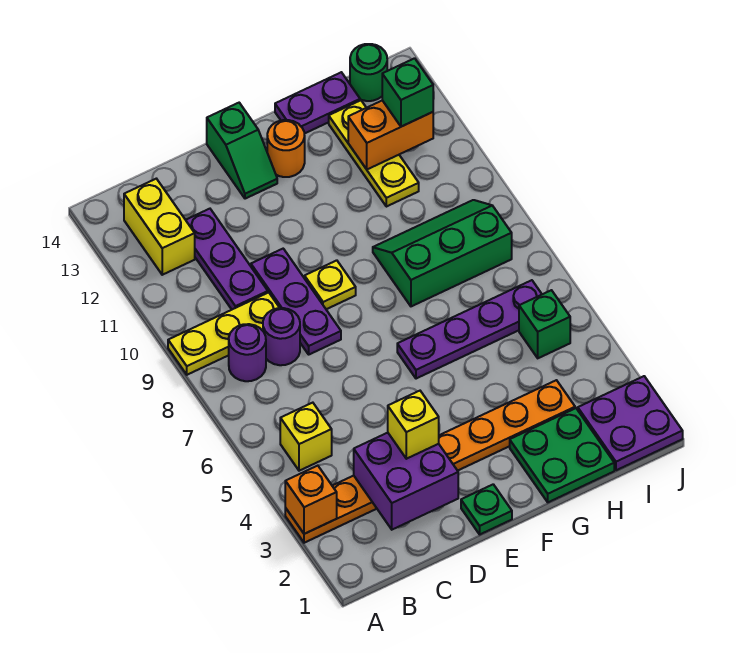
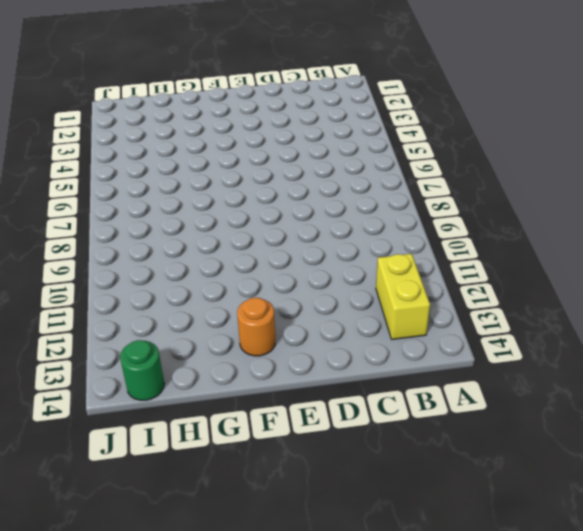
none -> orange plate A3:H3 level 1
none -> yellow plate A9:C9 level 1
none -> yellow brick B5 level 1

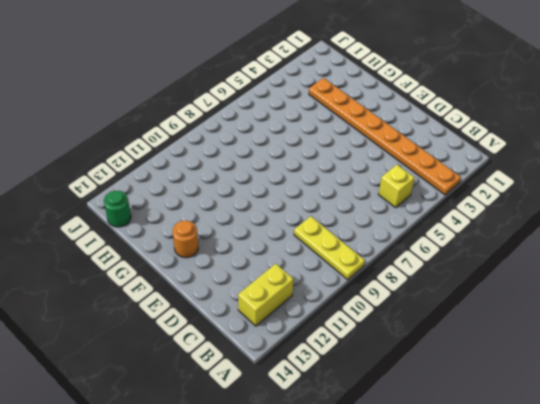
none -> purple round brick B8 level 1
none -> purple round brick C8 level 1
none -> purple plate C10:C12 level 1

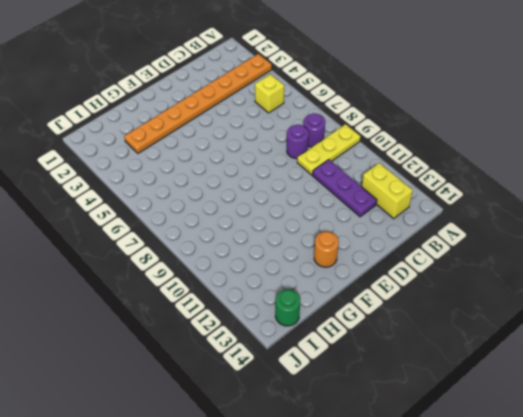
none -> purple plate D8:D10 level 1
none -> green plate E1 level 1
none -> yellow plate E9 level 1

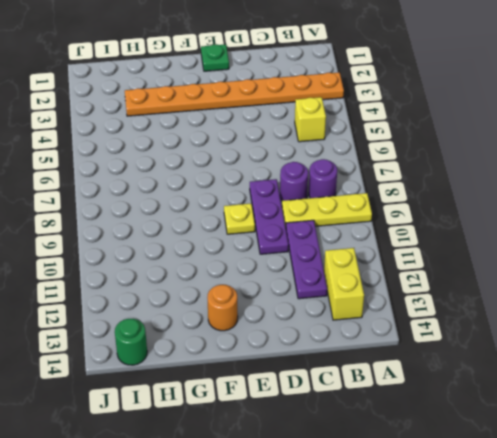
none -> green slope E13:E14 level 1 top 14
none -> purple plate F6:I6 level 1
none -> green plate G1:H2 level 1

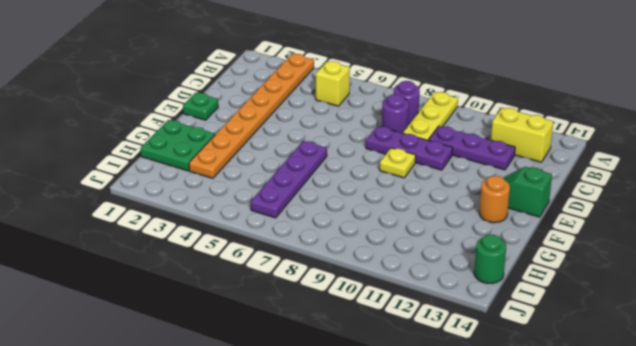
none -> green slope G8:I9 level 1 top 8
none -> purple plate G14:H14 level 1
none -> yellow plate H11:H13 level 1

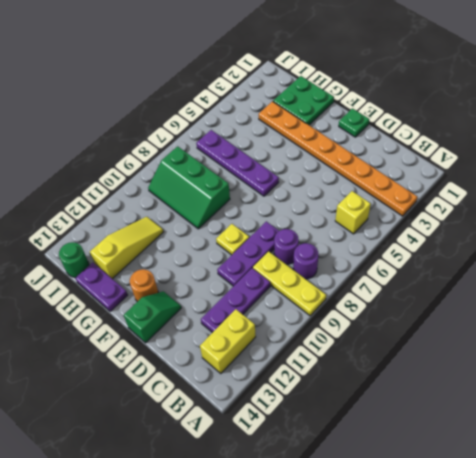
yellow slope H11:H13 level 1 top 13 -> yellow plate H11:H13 level 1
none -> purple plate I1:J2 level 1
none -> green brick I5 level 1
none -> orange brick A3 level 2

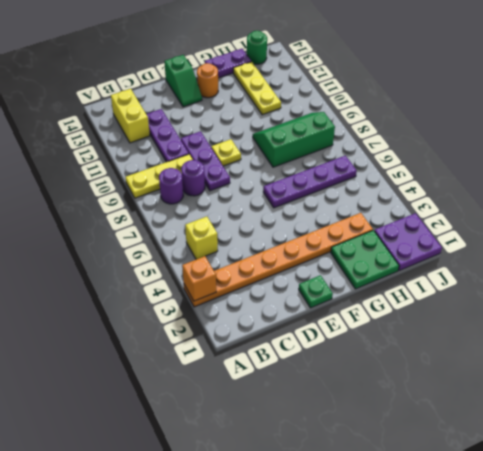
none -> green brick I5 level 1
none -> purple brick C2:D3 level 2
none -> orange brick H12:I12 level 2

